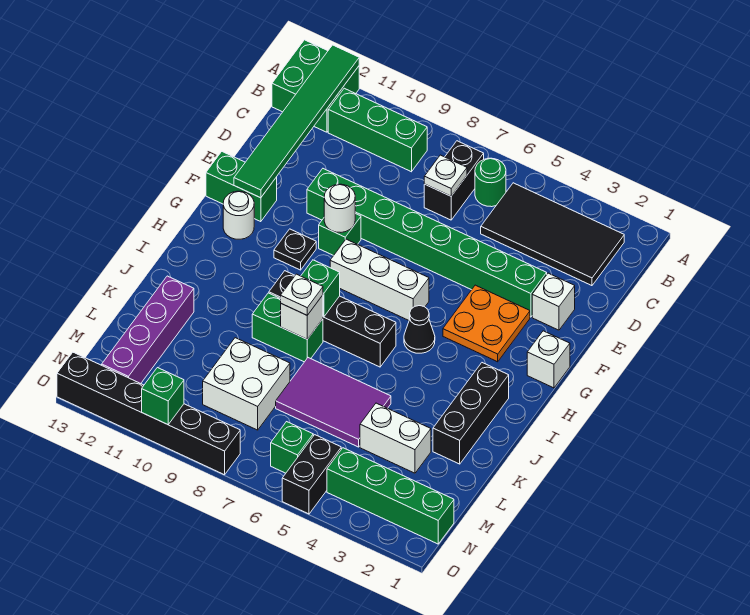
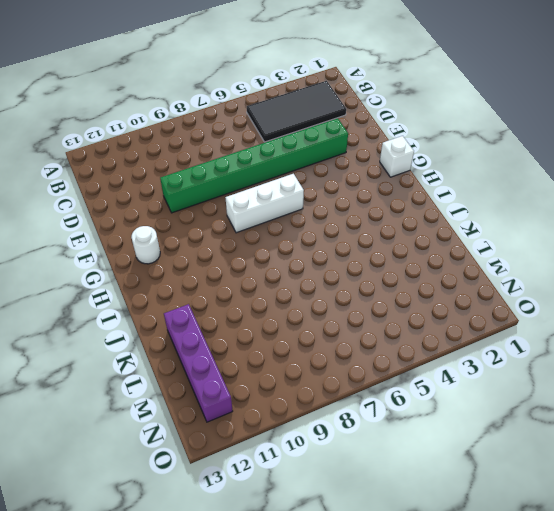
none -> green brick A12:B13 level 1
none -> green round brick B6 level 1
none -> black brick B7:C7 level 1
none -> green brick B9:B11 level 1

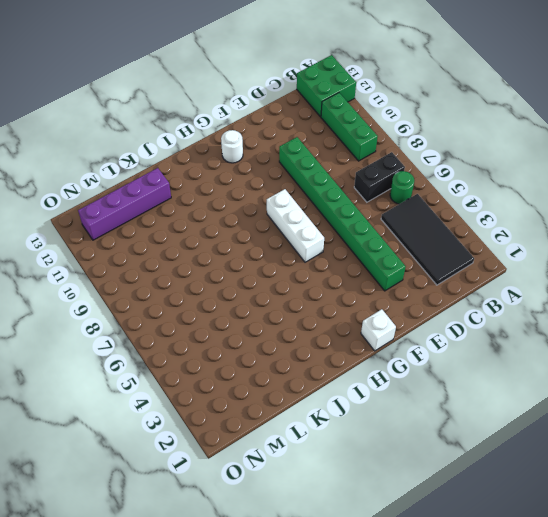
none -> white brick E2 level 1
none -> orange plate F3:G4 level 1
none -> green brick F9 level 1
none -> green brick F12:F13 level 1

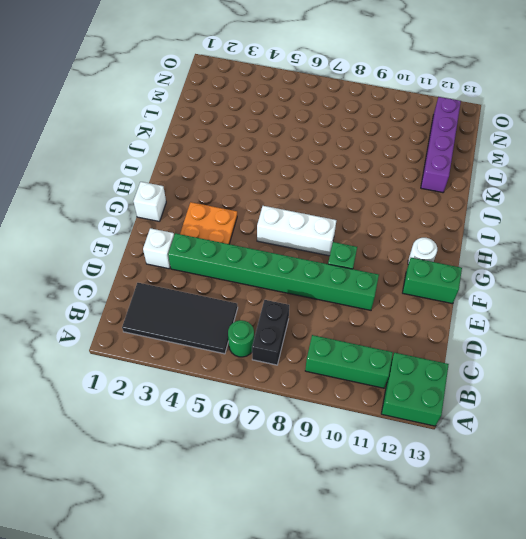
none -> black plate G10 level 1
none -> black cone H5 level 1
none -> black brick I2:K2 level 1
none -> black brick I6:I9 level 1

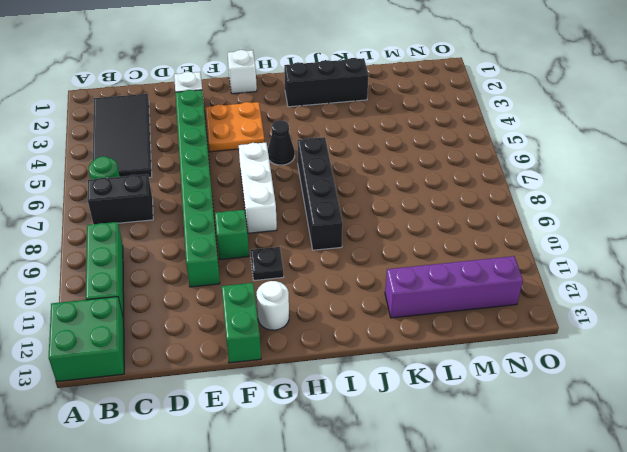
none -> green brick J8:J9 level 1
none -> purple tile K5:L7 level 1
none -> white brick L3:L4 level 1
none -> white brick L8:M9 level 1

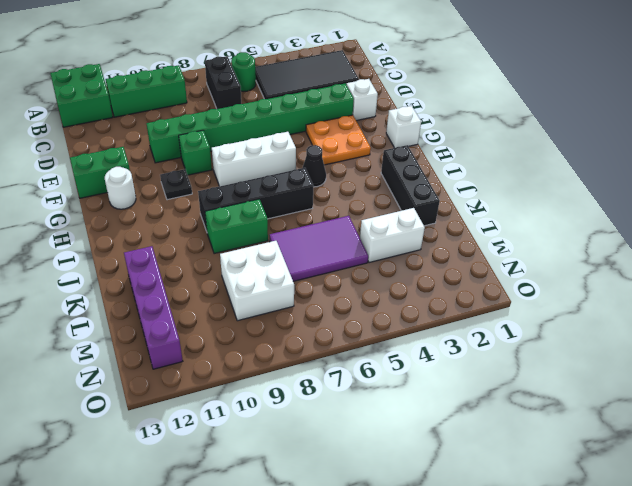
none -> green brick N1:N4 level 1
none -> black brick N5:O5 level 1
none -> green brick N6 level 1
none -> black brick O8:O13 level 1

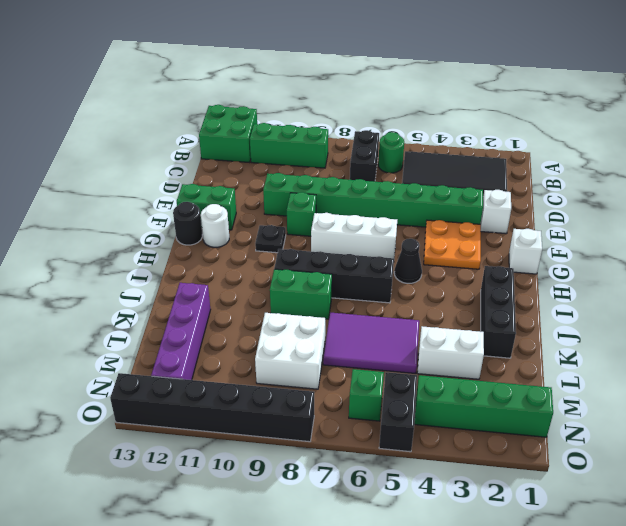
black round brick G13 level 1 -> none
none -> green tile A12:F12 level 2
none -> white plate C7 level 2
none -> white round brick F9 level 2
none -> green brick I8 level 2

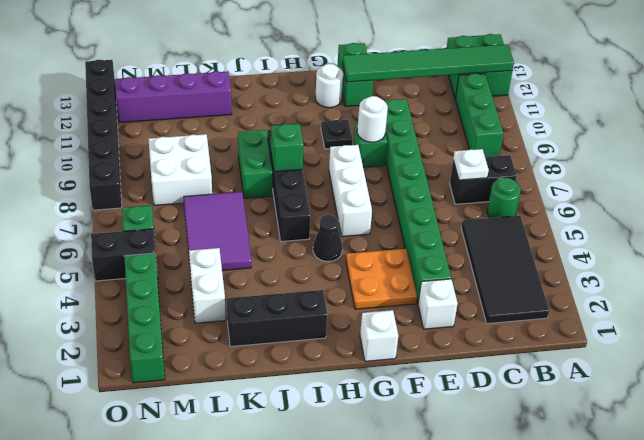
none -> white brick J8 level 2
none -> green brick O10 level 2
none -> white plate J8 level 3

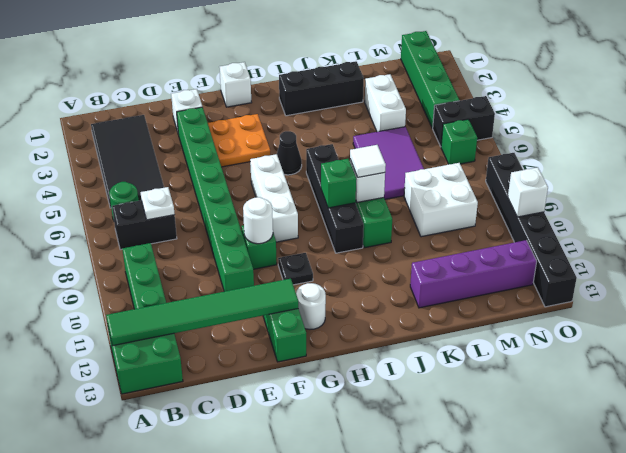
white tile J8 level 3 -> white plate J8 level 3
white brick O10 level 2 -> green brick O10 level 2

